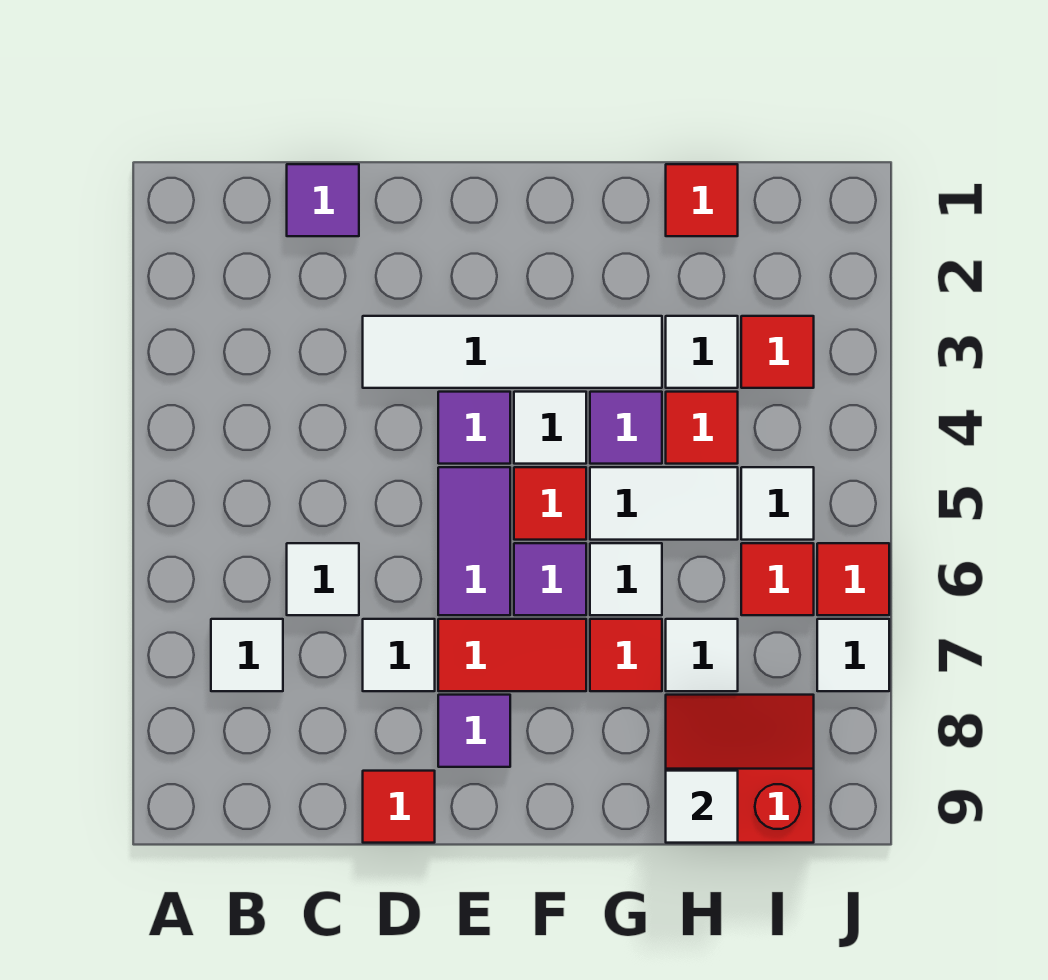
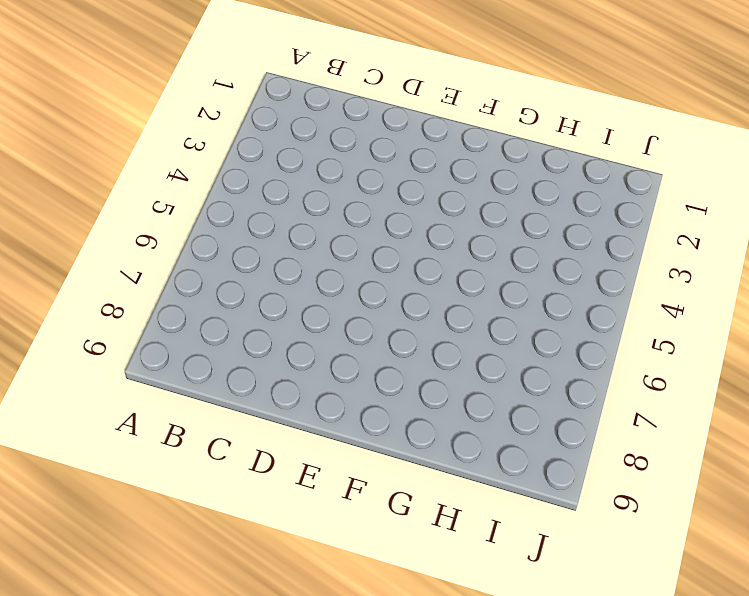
none -> white tile B7 level 1
none -> purple tile C1 level 1
none -> white tile C6 level 1

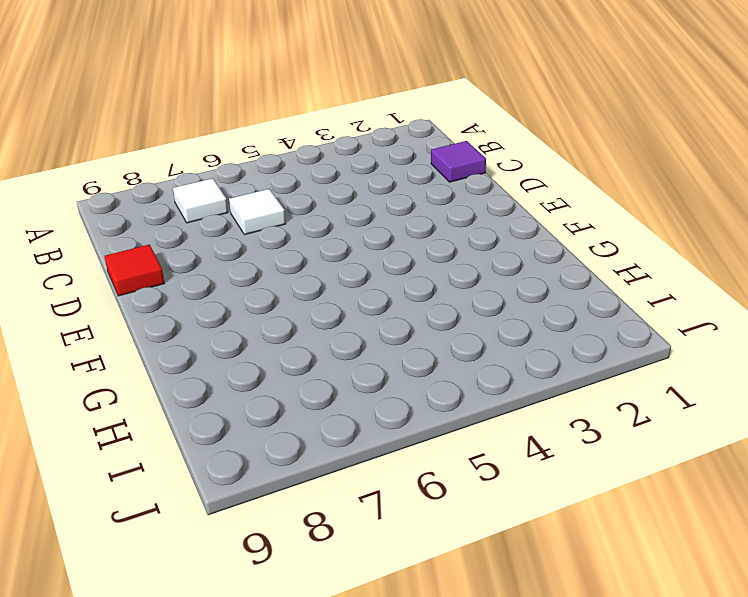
none -> white tile D3:G3 level 1
none -> white tile D7 level 1
none -> purple tile E4 level 1

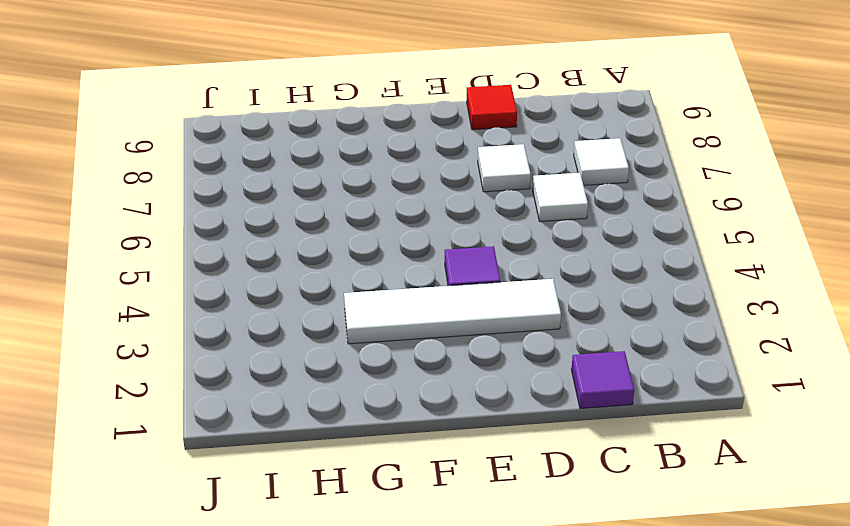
none -> purple tile E5:E6 level 1
none -> red tile E7:F7 level 1
none -> purple tile E8 level 1

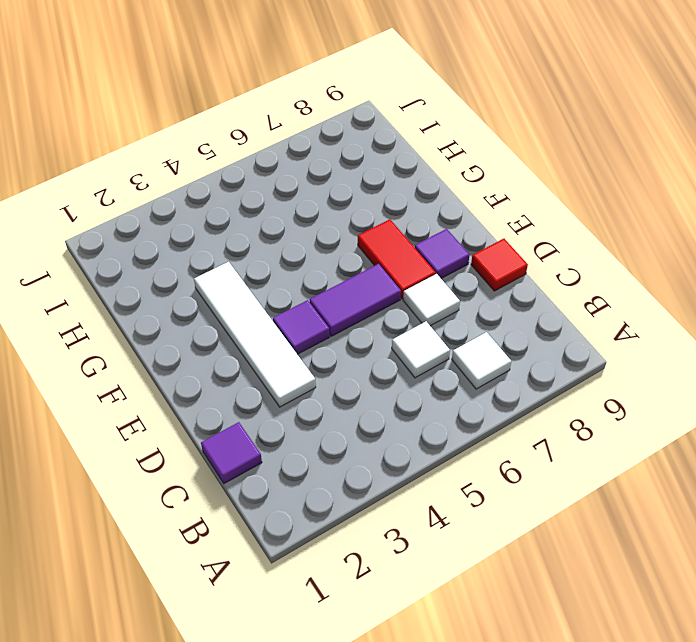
none -> white tile F4 level 1
none -> red tile F5 level 1
none -> purple tile F6 level 1

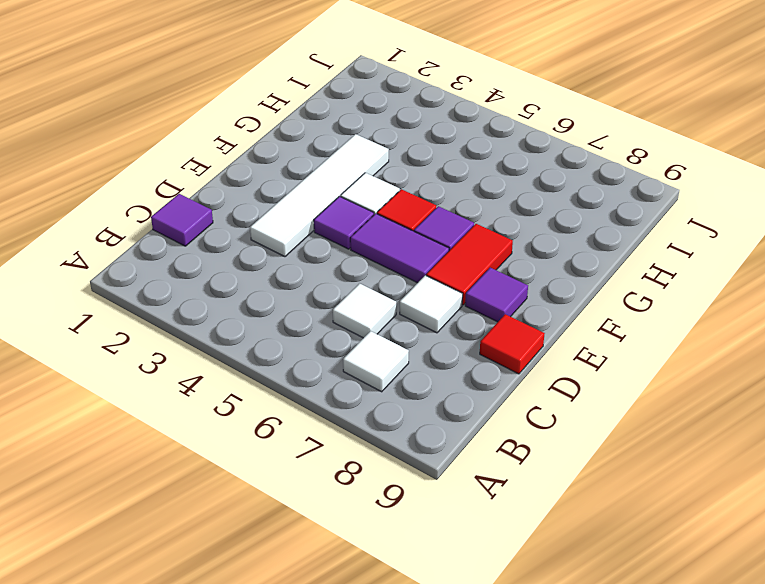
none -> purple tile G4 level 1
none -> white tile G5:H5 level 1
none -> white tile G6 level 1

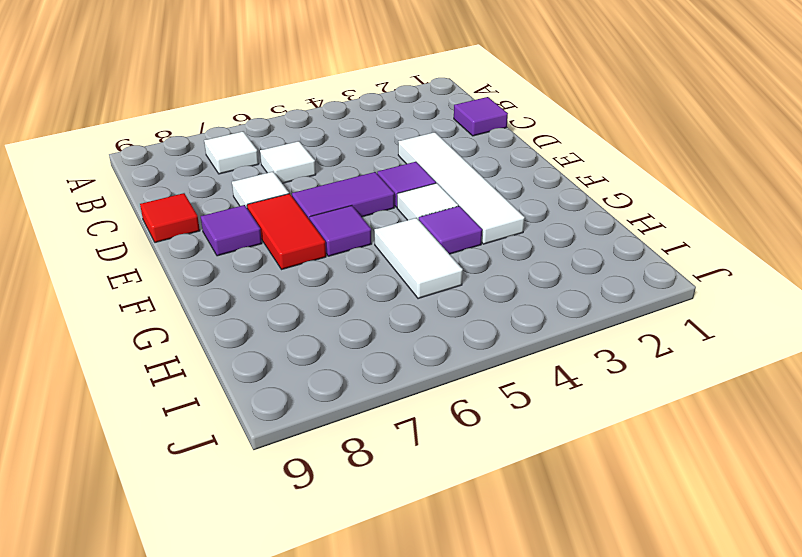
none -> red tile F5 level 1
none -> white tile G6 level 1
none -> red tile G7 level 1

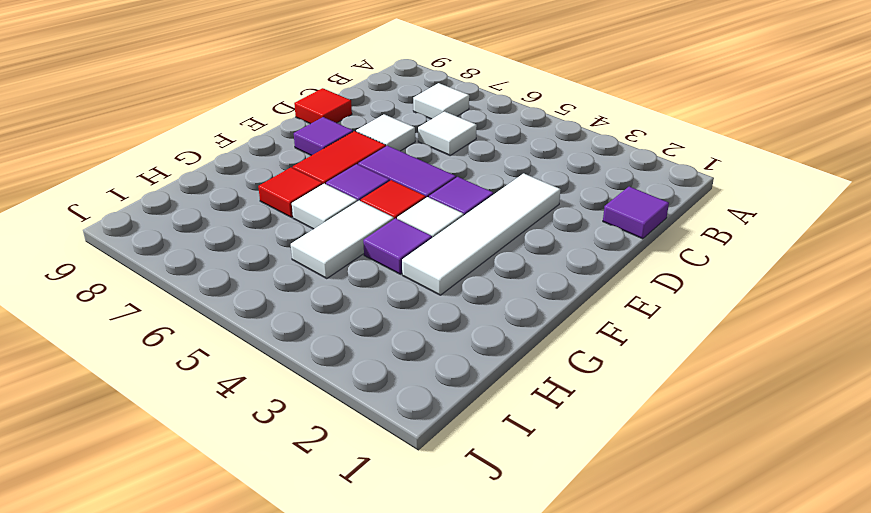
none -> red tile H1 level 1
none -> white tile H3 level 1
none -> red tile H4 level 1

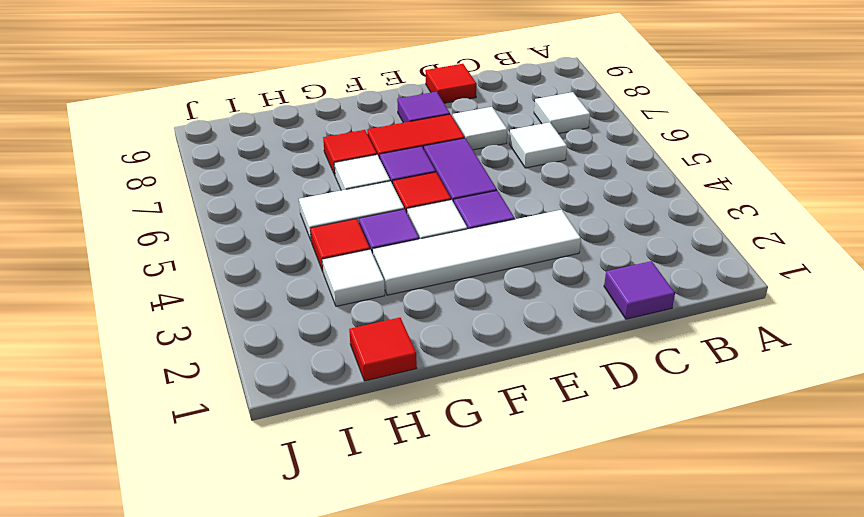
none -> white tile H7 level 1
none -> red slope H8:I9 level 1 top 9
none -> red tile I3 level 1

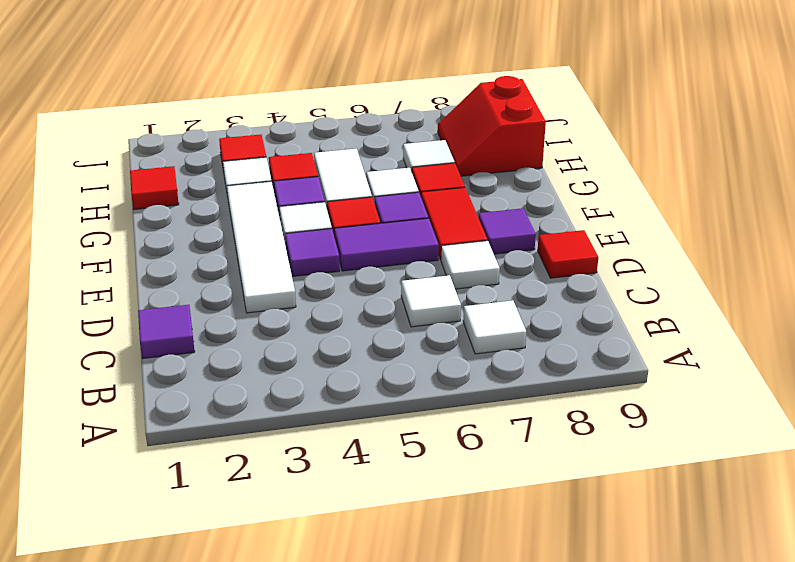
none -> white tile I5 level 1
none -> red tile I6 level 1
none -> red tile J6 level 1

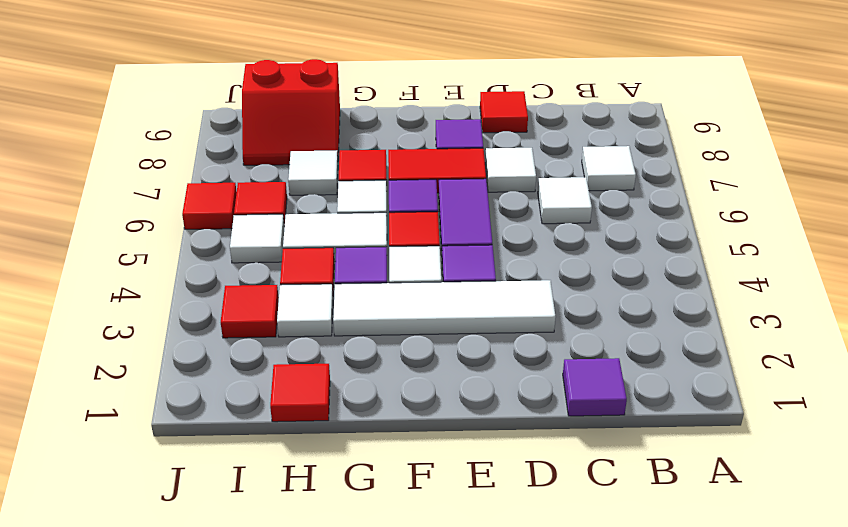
none -> white tile J7 level 1
none -> white tile H9 level 2

